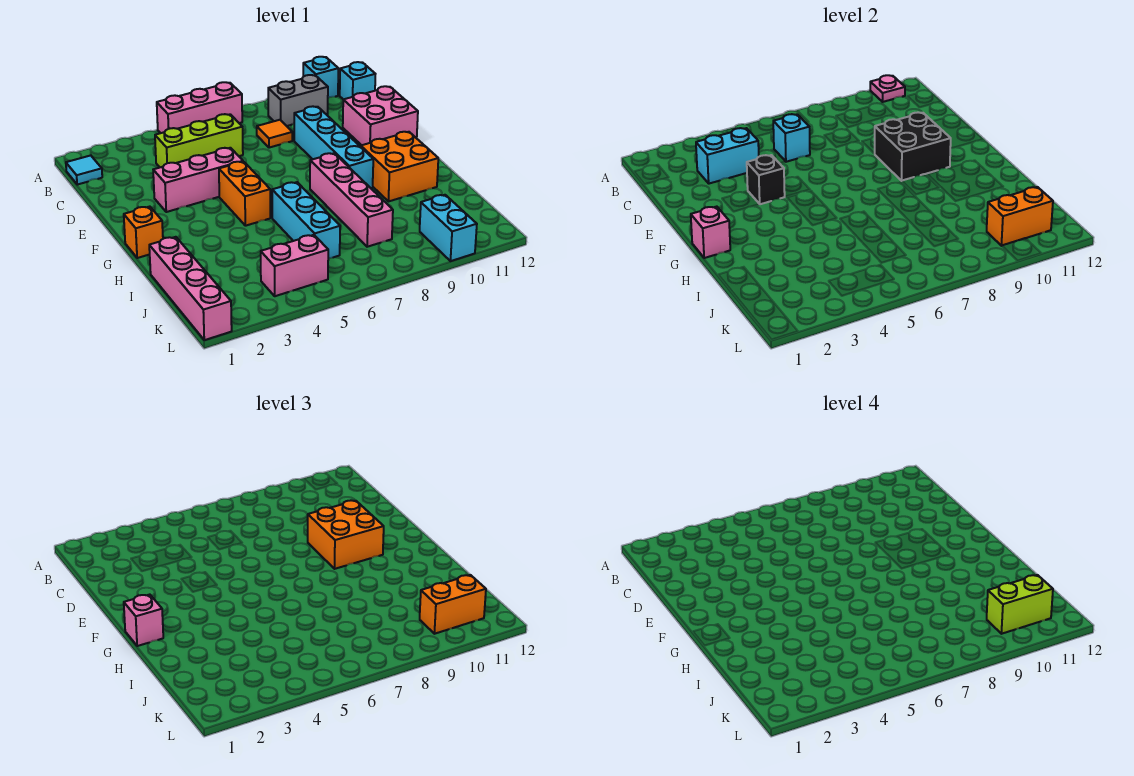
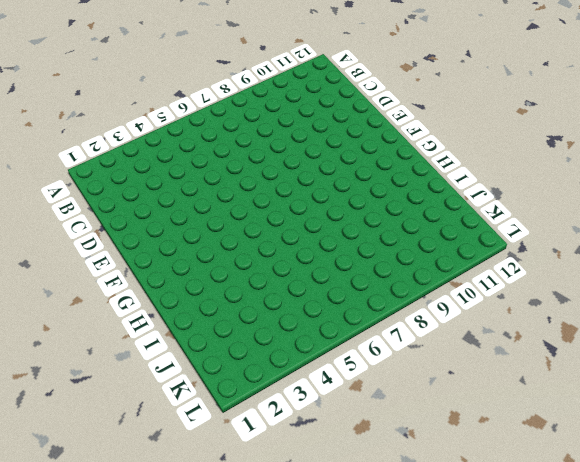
none -> pink brick A5:A7 level 1
none -> cyan brick A11 level 1
none -> cyan tile B1 level 1

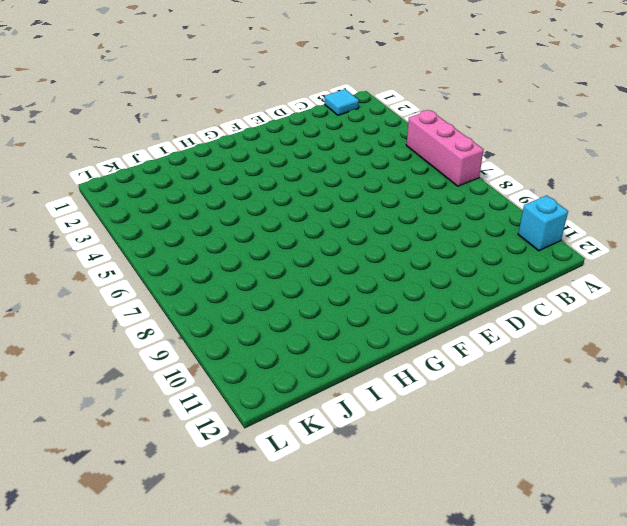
none -> grey brick B9:B10 level 1
none -> cyan brick B12 level 1
none -> lime brick C4:C6 level 1

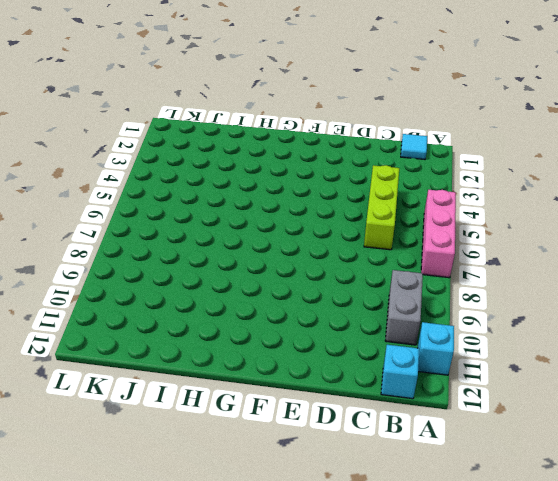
none -> orange tile C8 level 1
none -> cyan brick D9:G9 level 1
none -> pink brick D11:E12 level 1

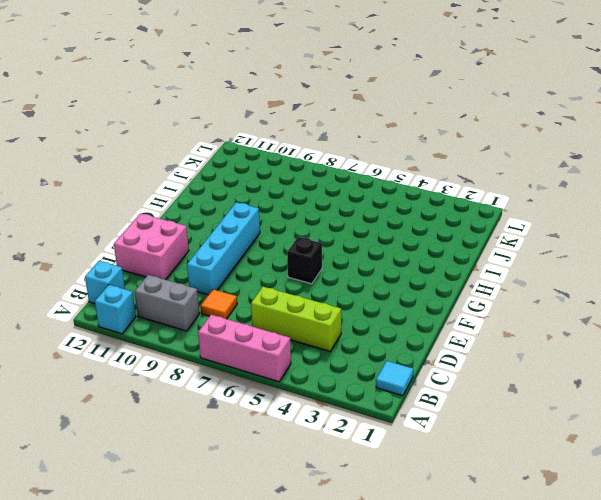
black brick F6 level 1 -> black brick E4 level 2
none -> pink brick E3:E5 level 1
none -> orange brick F5:G5 level 1
none -> orange brick G1 level 1

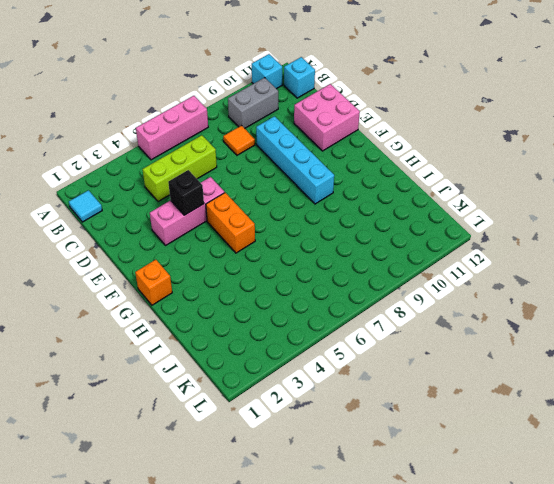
none -> pink brick G8:J8 level 1
none -> orange brick G10:H11 level 1
none -> cyan brick H6:J6 level 1

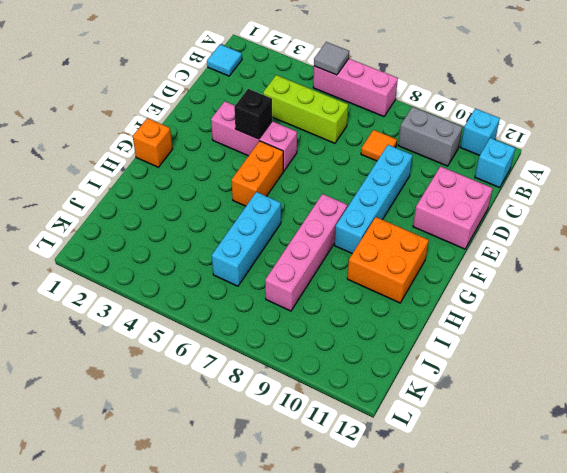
grey tile A5 level 2 -> none
none -> pink brick I1:L1 level 1
none -> pink brick K4:K5 level 1
none -> cyan brick K10:L10 level 1

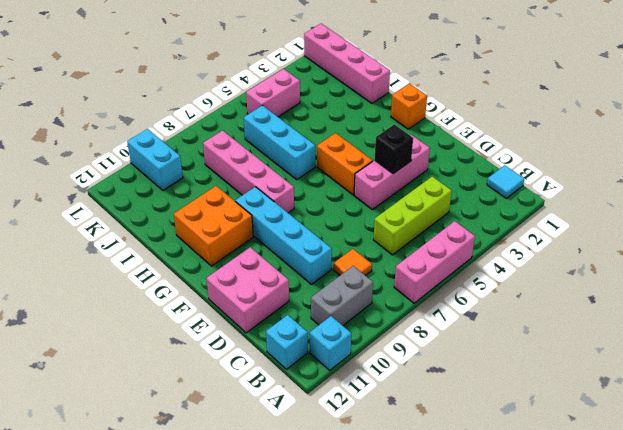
none -> pink plate A11 level 2
none -> cyan brick C3:C4 level 2
none -> cyan brick C6 level 2

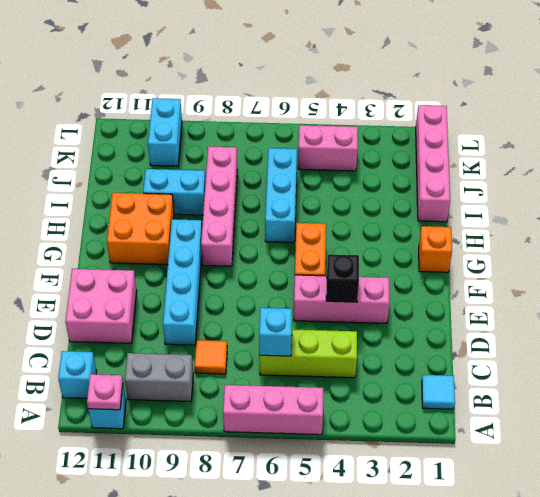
cyan brick I9:I10 level 1 -> cyan brick C3:C4 level 2
none -> black brick E9:F10 level 2
none -> pink brick G1 level 2
none -> orange brick K10:K11 level 2

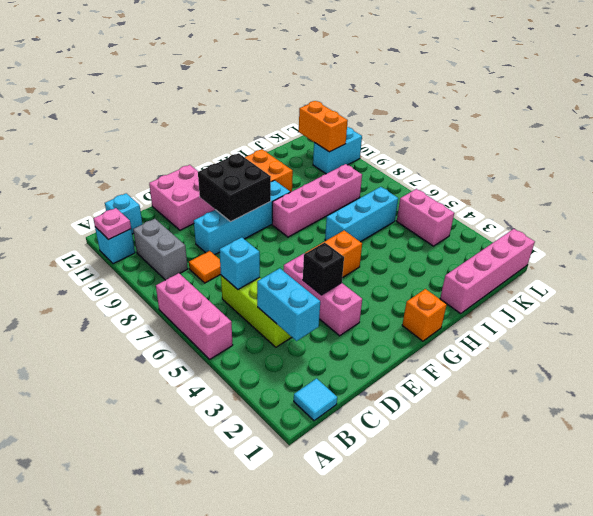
none -> pink brick G1 level 2
none -> orange brick E9:F10 level 3
none -> pink brick G1 level 3

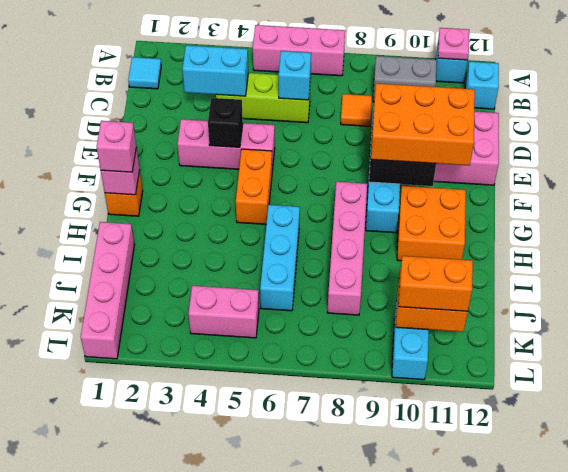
orange brick E9:F11 level 3 -> orange brick E9:F10 level 3
none -> lime brick K10:K11 level 4

